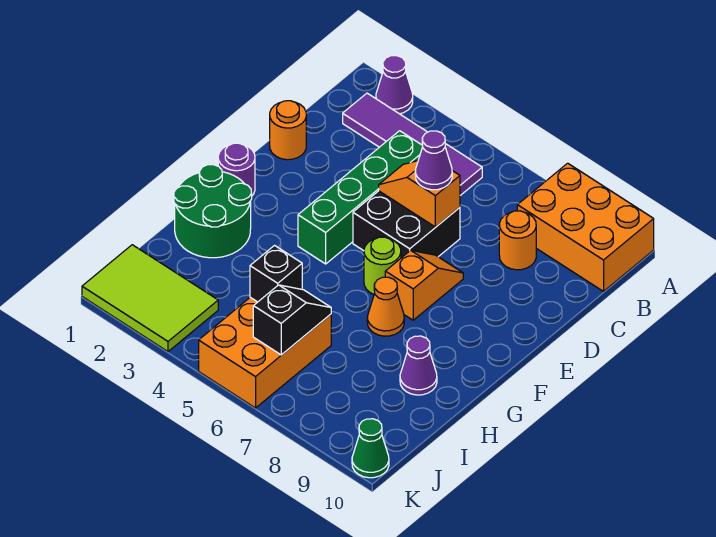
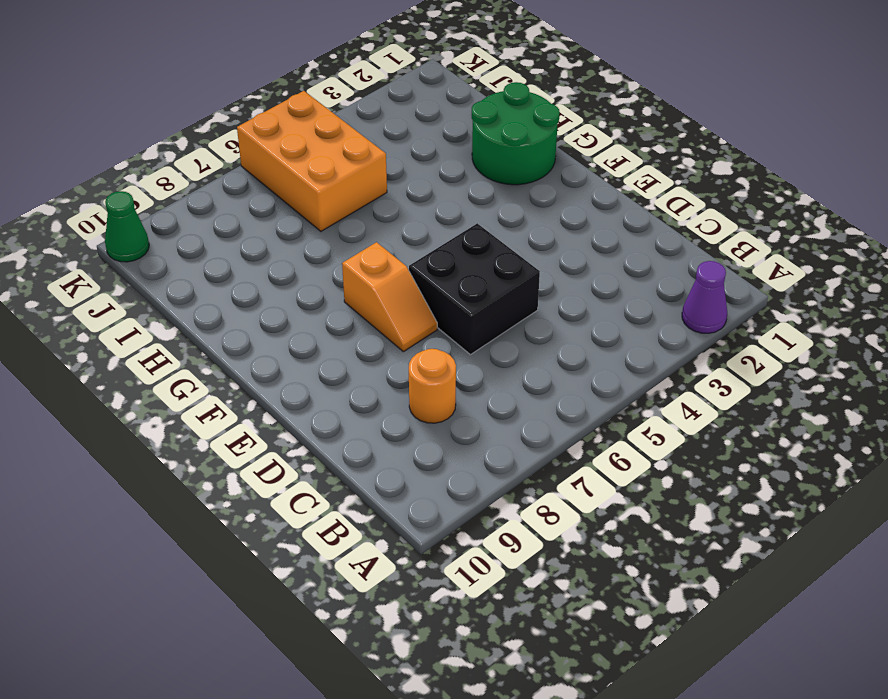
none -> orange brick A8:B10 level 1
none -> purple tile B2:B5 level 1
none -> green brick C4:F4 level 1

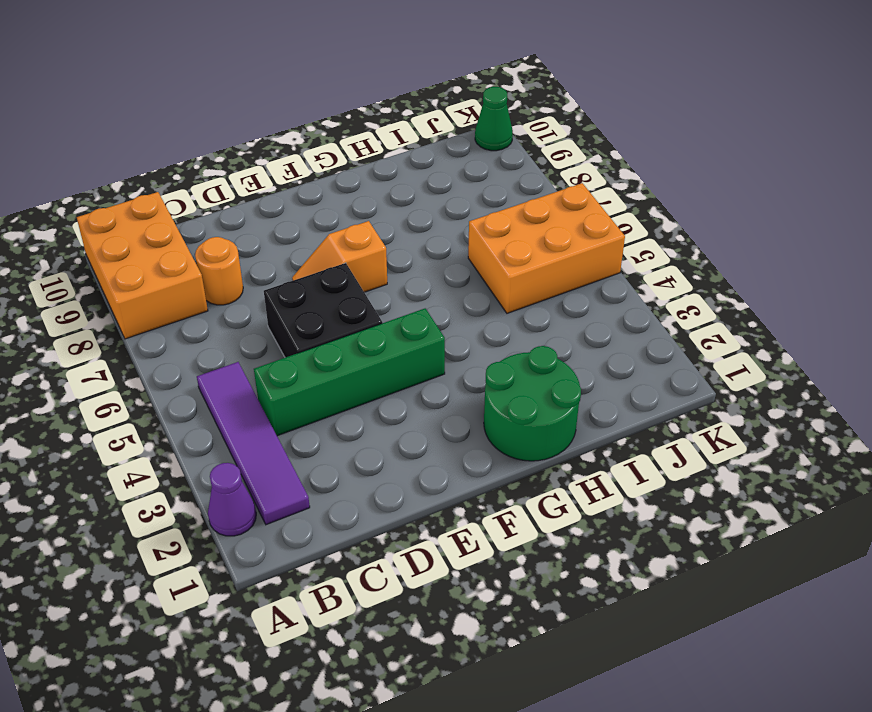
none -> orange round brick D1 level 1
none -> purple round brick F1 level 1
none -> lime round brick F6 level 1

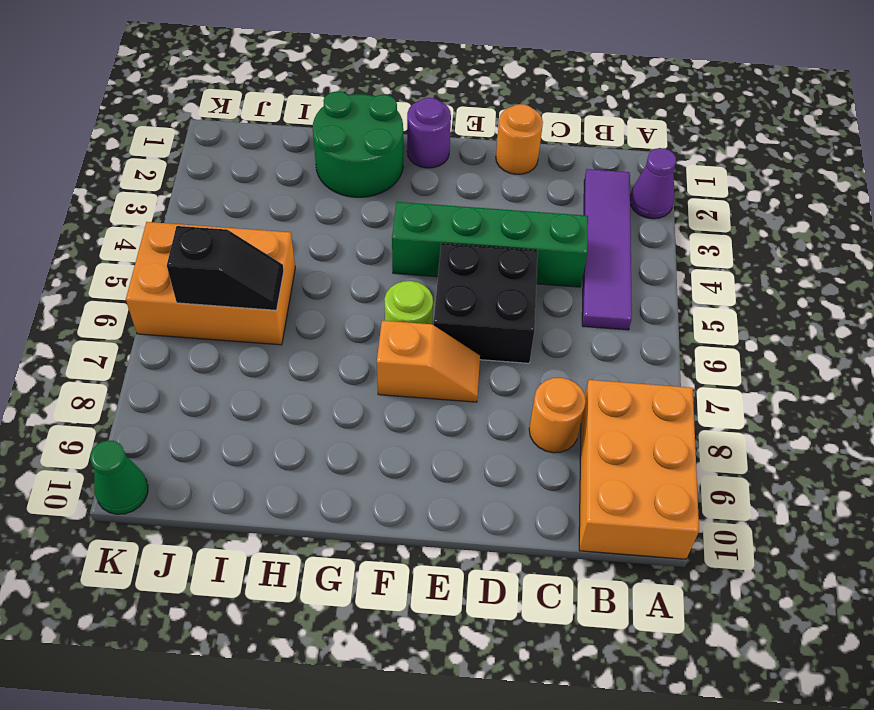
none -> orange cone G7 level 1
none -> purple cone H9 level 1
none -> lime tile J1:K3 level 1

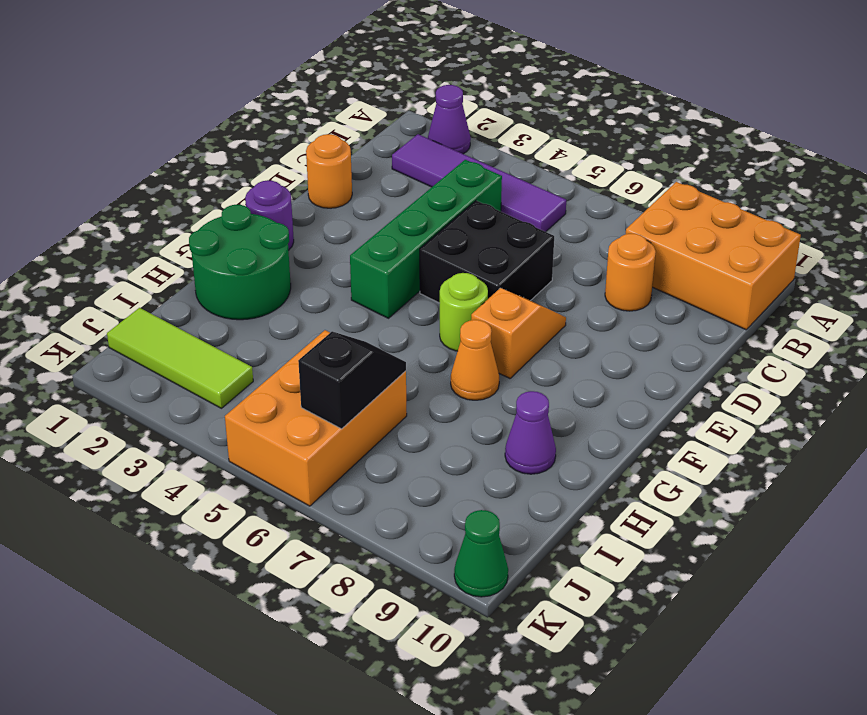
lime tile J1:J3 level 1 -> lime tile J1:K3 level 1
none -> orange slope D5:D6 level 2 top 6
none -> black brick I5 level 2
none -> purple cone D6 level 3

